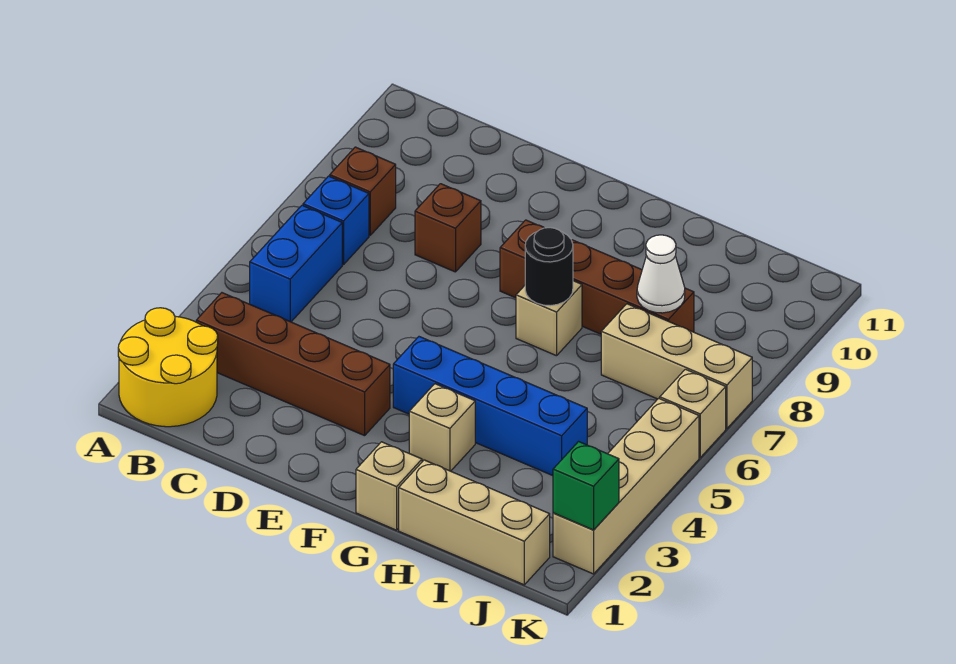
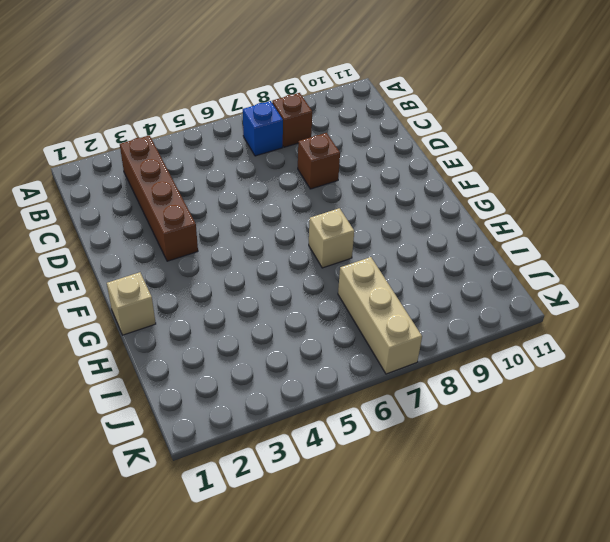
none -> yellow round brick A1:B2 level 1
none -> blue brick B5:B6 level 1
none -> blue brick F4:I4 level 1

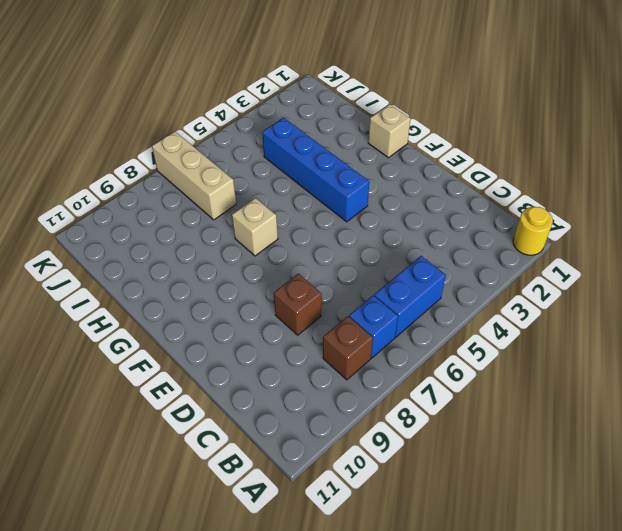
yellow round brick A1 level 1 -> yellow round brick A1:B2 level 1
none -> brown brick B3:E3 level 1
none -> brown brick F8:I8 level 1
none -> tan brick G3 level 1

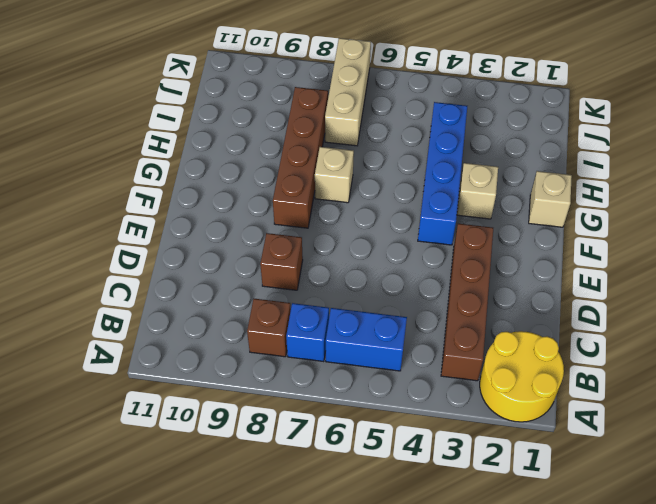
none -> tan brick H1:J1 level 1
none -> tan brick K2:K5 level 1
none -> tan brick K6 level 1

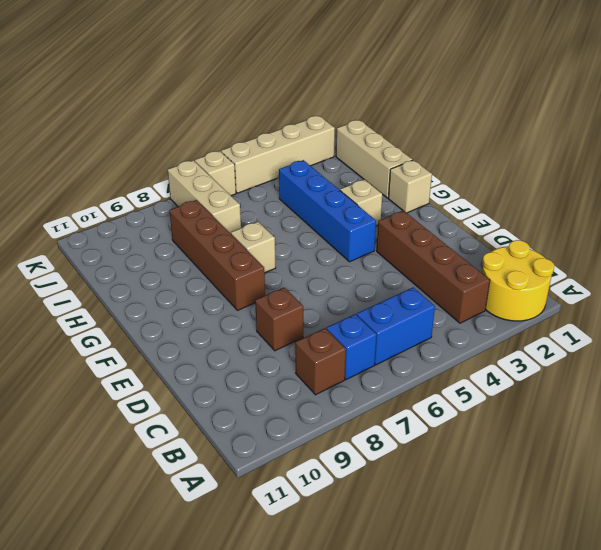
none -> black round brick G7 level 2
none -> white cone I8 level 2
none -> green brick K2 level 2

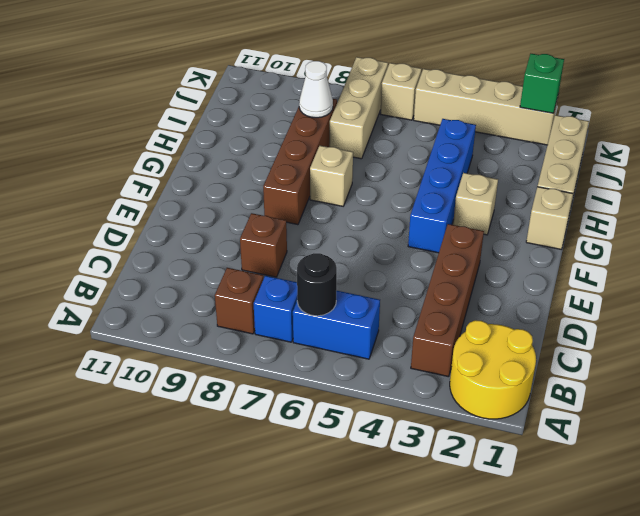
black round brick B6 level 2 -> black round brick G7 level 2

